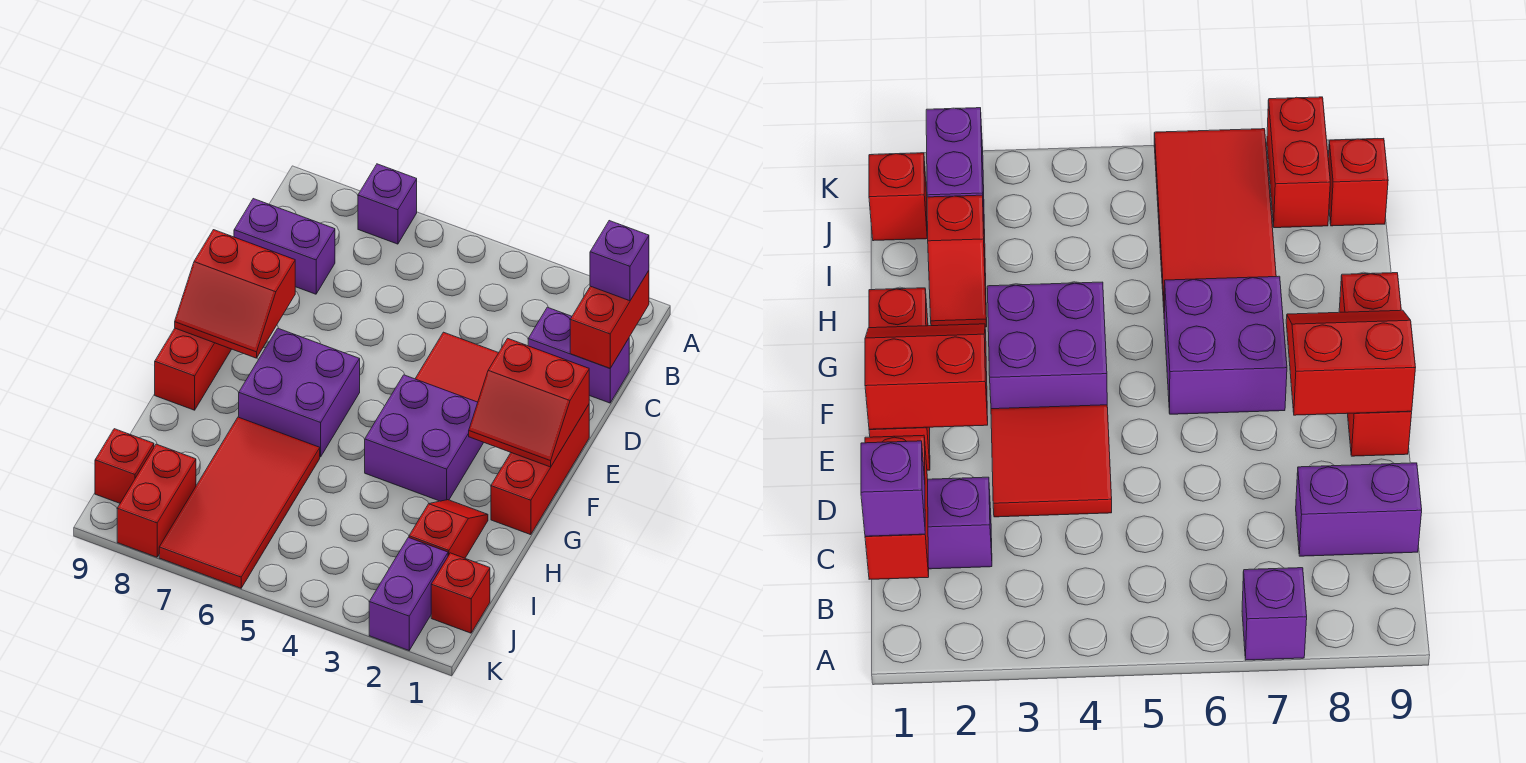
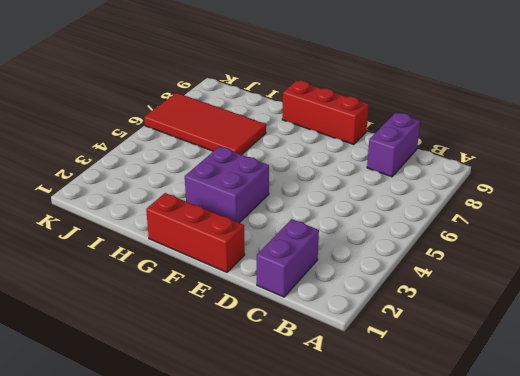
none -> purple brick A7 level 1
none -> red tile D3:E4 level 1
none -> purple brick F6:G7 level 1

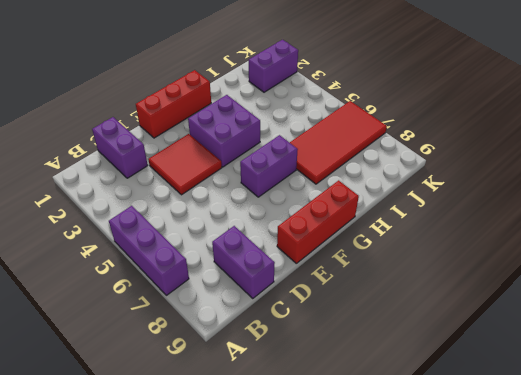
purple brick A5:A7 level 1 -> purple brick A7 level 1
purple brick F6:G6 level 1 -> purple brick F6:G7 level 1
none -> red slope H2:I2 level 1 top I
none -> red brick J1 level 1
none -> red brick J8:K8 level 1

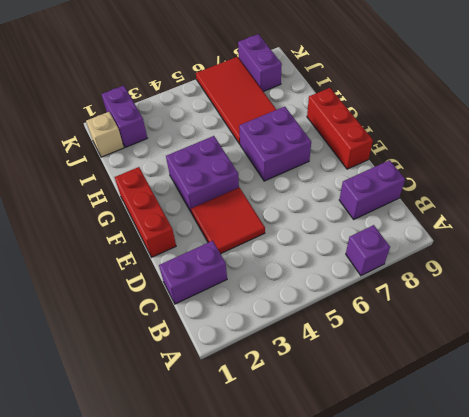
tan brick J1 level 1 -> red brick J1 level 1
purple brick J8:K8 level 1 -> red brick J8:K8 level 1
none -> red slope H2:I2 level 1 top I
none -> red brick J9 level 1
none -> red brick B1:C1 level 2

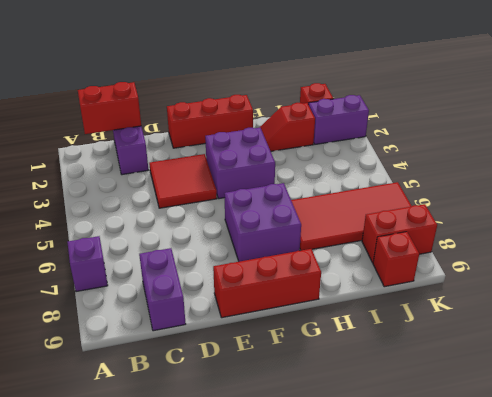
none -> red slope E1:F2 level 2 top E
none -> red slope E8:F9 level 2 top E
none -> purple brick B1 level 3

